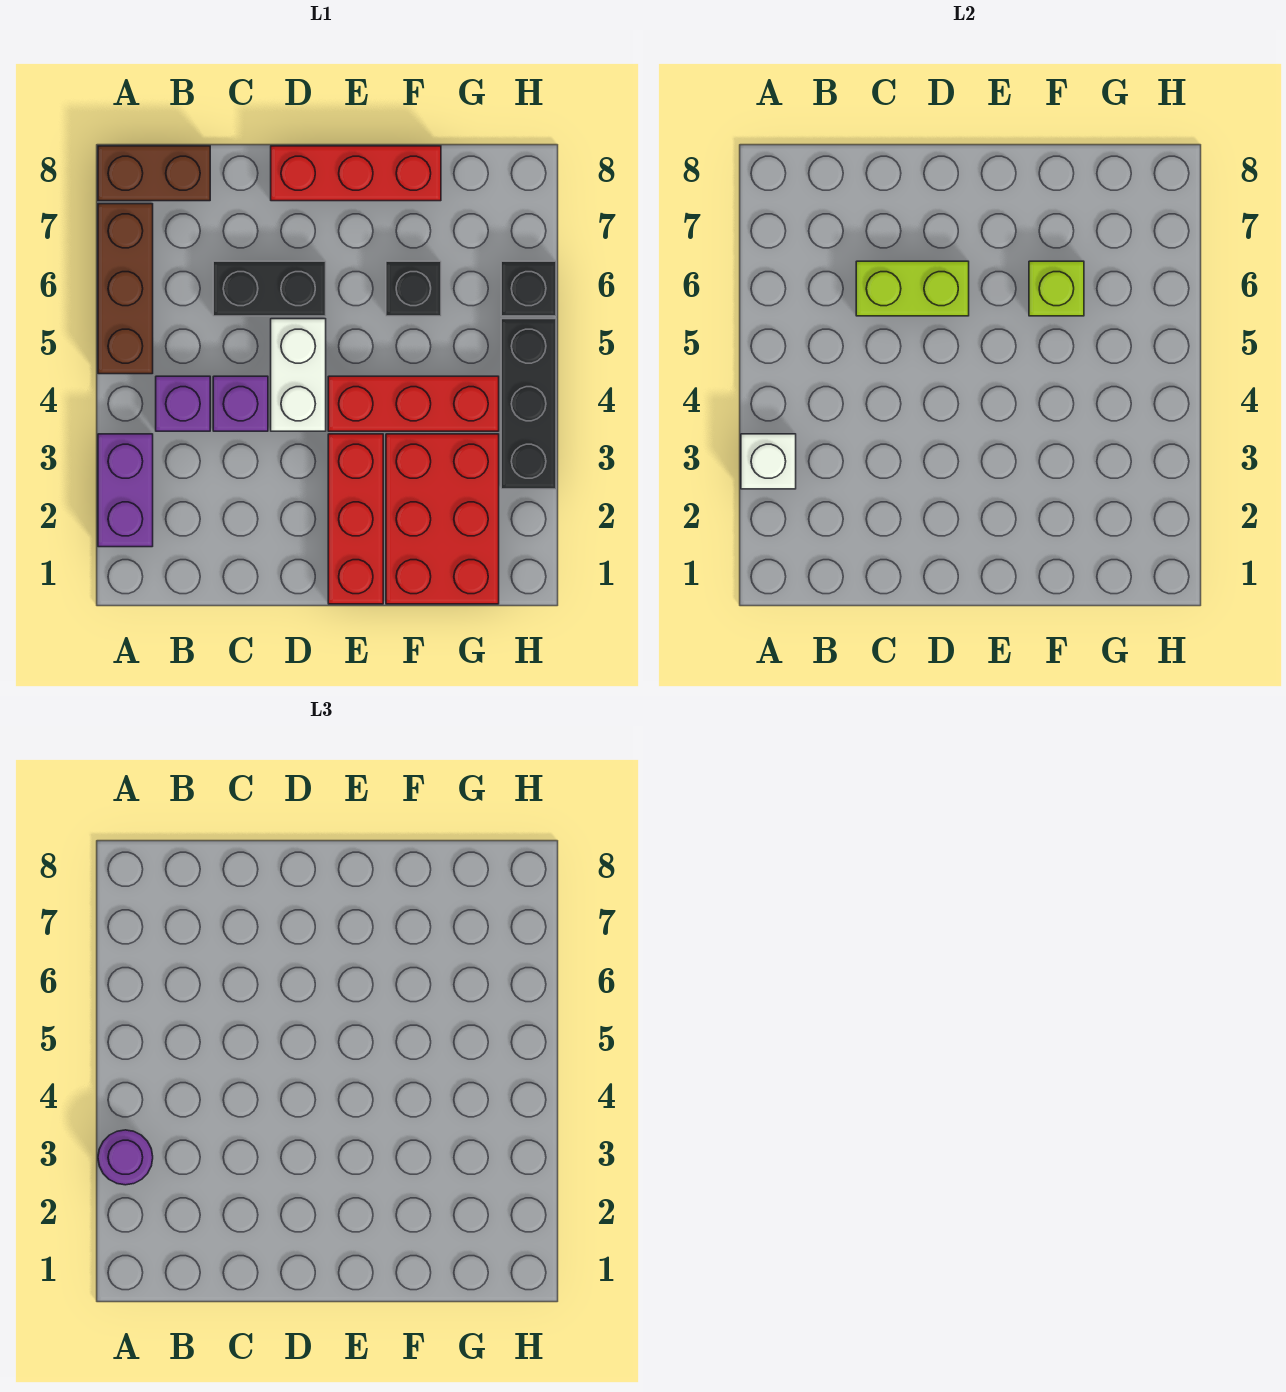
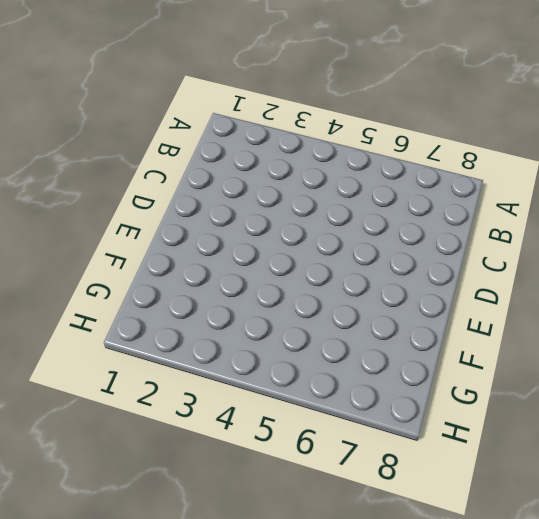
none -> purple brick A2:A3 level 1
none -> brown brick A5:A7 level 1
none -> brown brick A8:B8 level 1

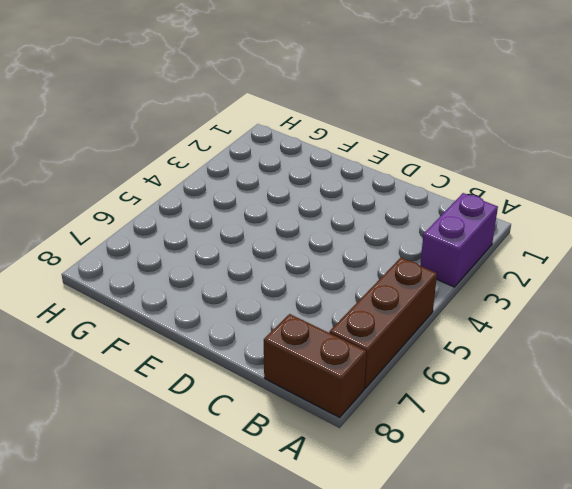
none -> purple brick B4 level 1
none -> purple brick C4 level 1
none -> black brick C6:D6 level 1

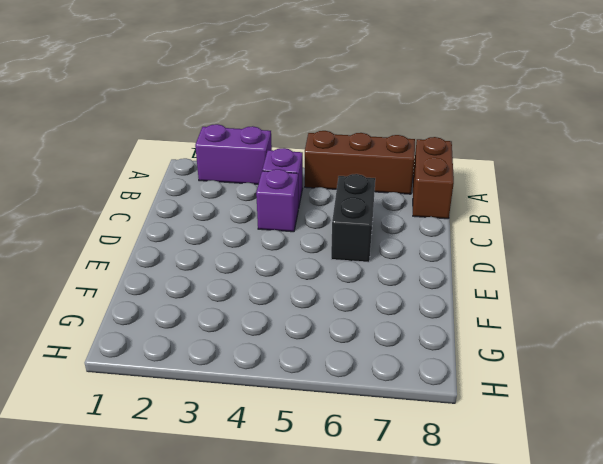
none -> white brick D4:D5 level 1
none -> red brick D8:F8 level 1
none -> red brick E1:E3 level 1

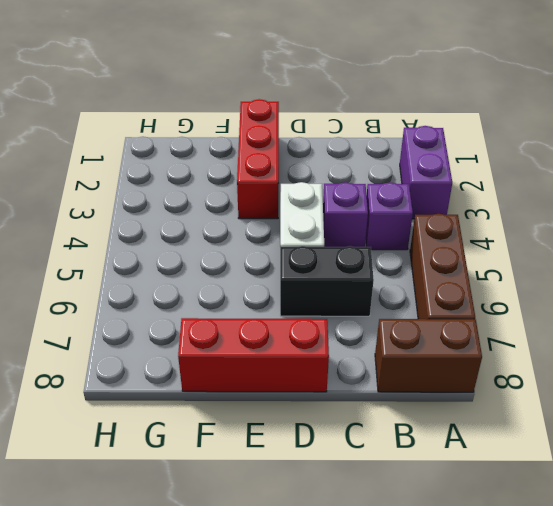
none -> red brick E4:G4 level 1
none -> red brick F1:G3 level 1
none -> black brick F6 level 1

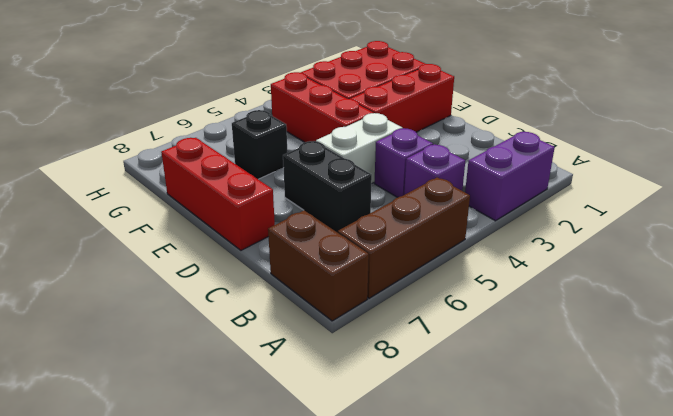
none -> black brick H3:H5 level 1
none -> black brick H6 level 1
none -> white brick A3 level 2

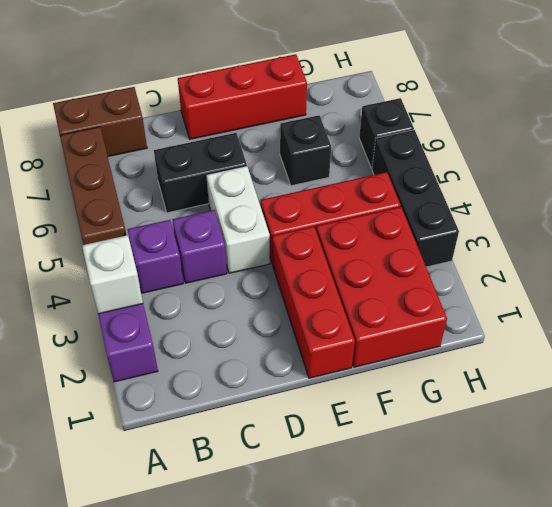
none -> lime brick C6:D6 level 2
none -> lime brick F6 level 2
none -> purple round brick A3 level 3

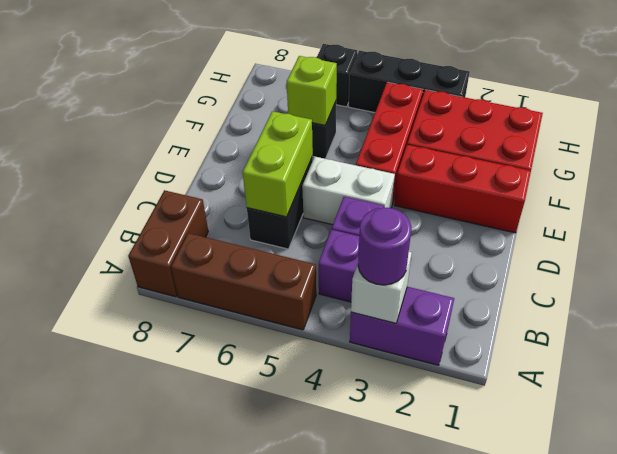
none -> red brick D8:F8 level 1

